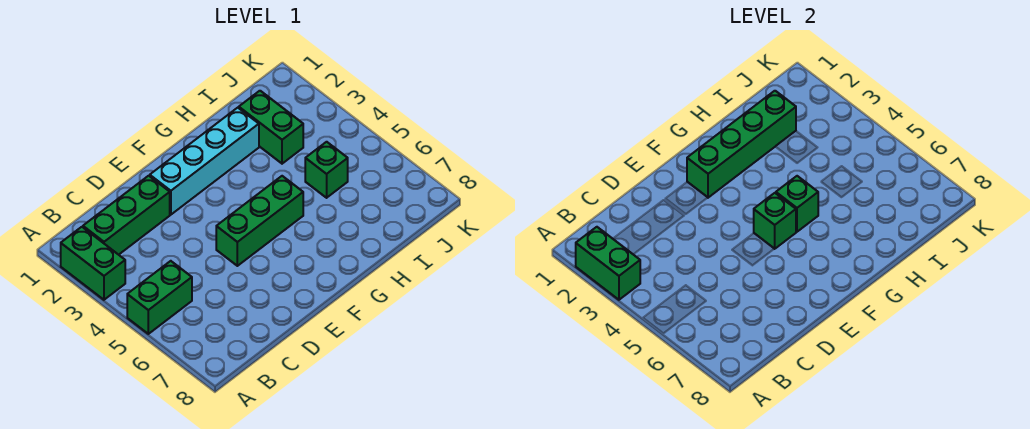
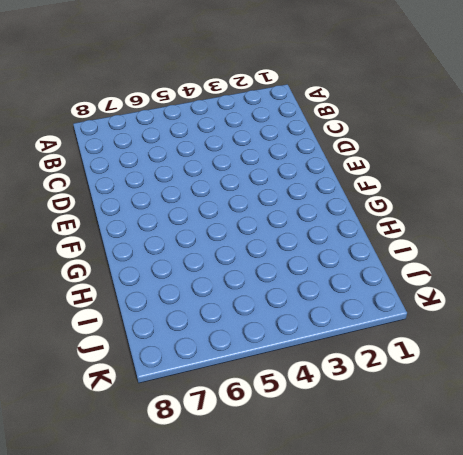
none -> green brick A2:A3 level 1
none -> green brick A5:B5 level 1

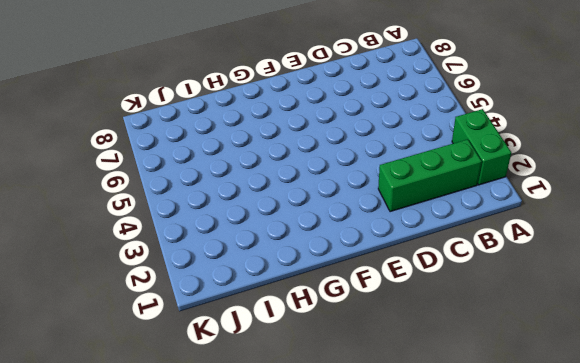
none -> green brick A5:B5 level 1
none -> cyan brick E2:H2 level 1

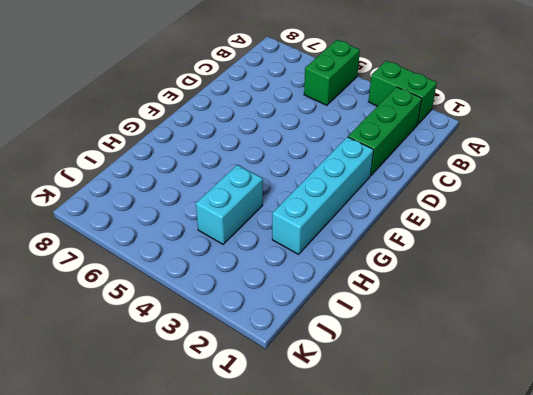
cyan brick H4:I4 level 1 -> none
none -> green brick E5:G5 level 1
none -> green brick I2:I3 level 1

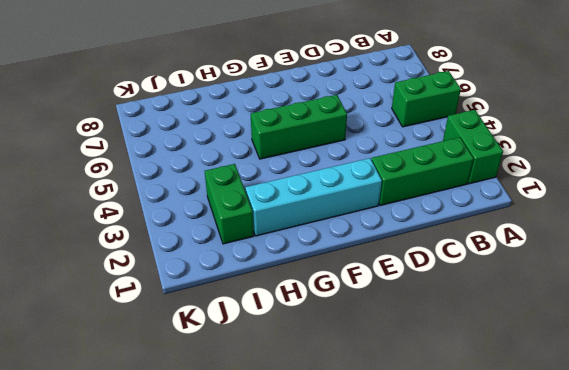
none -> green brick I5 level 1
none -> green brick A2:A3 level 2

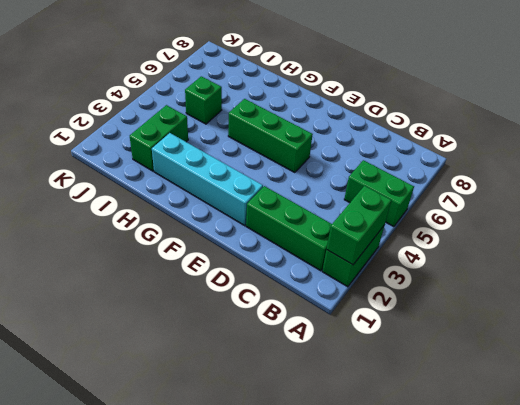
none -> green brick F2:I2 level 2
none -> green brick F5 level 2

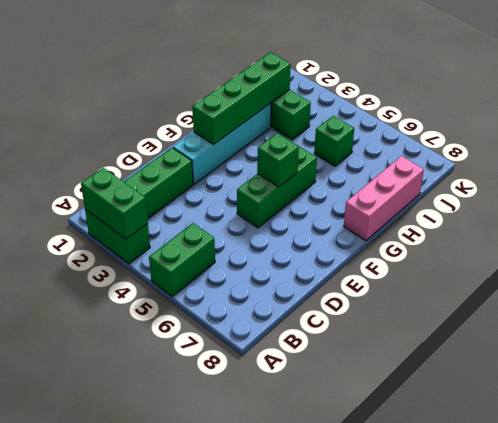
pink brick G8:I8 level 1 -> none
none -> green brick G5 level 2

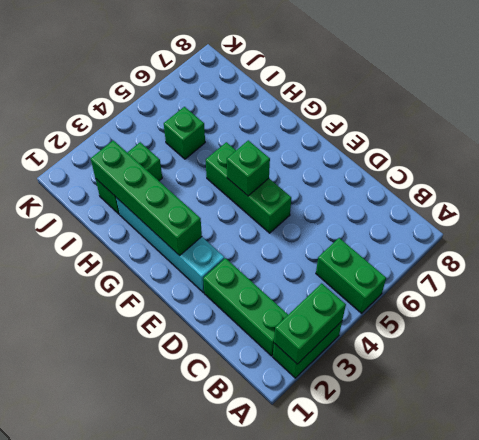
none -> green brick G5 level 2

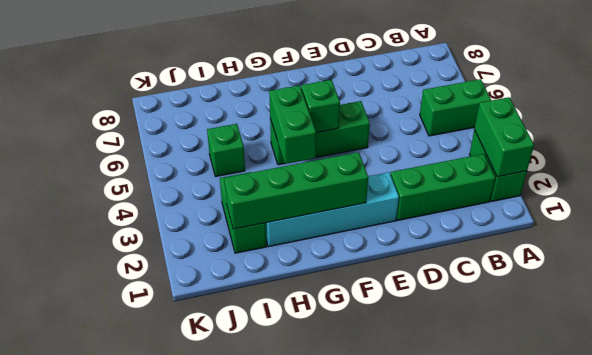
green brick G4:G5 level 2 -> green brick G5 level 2

